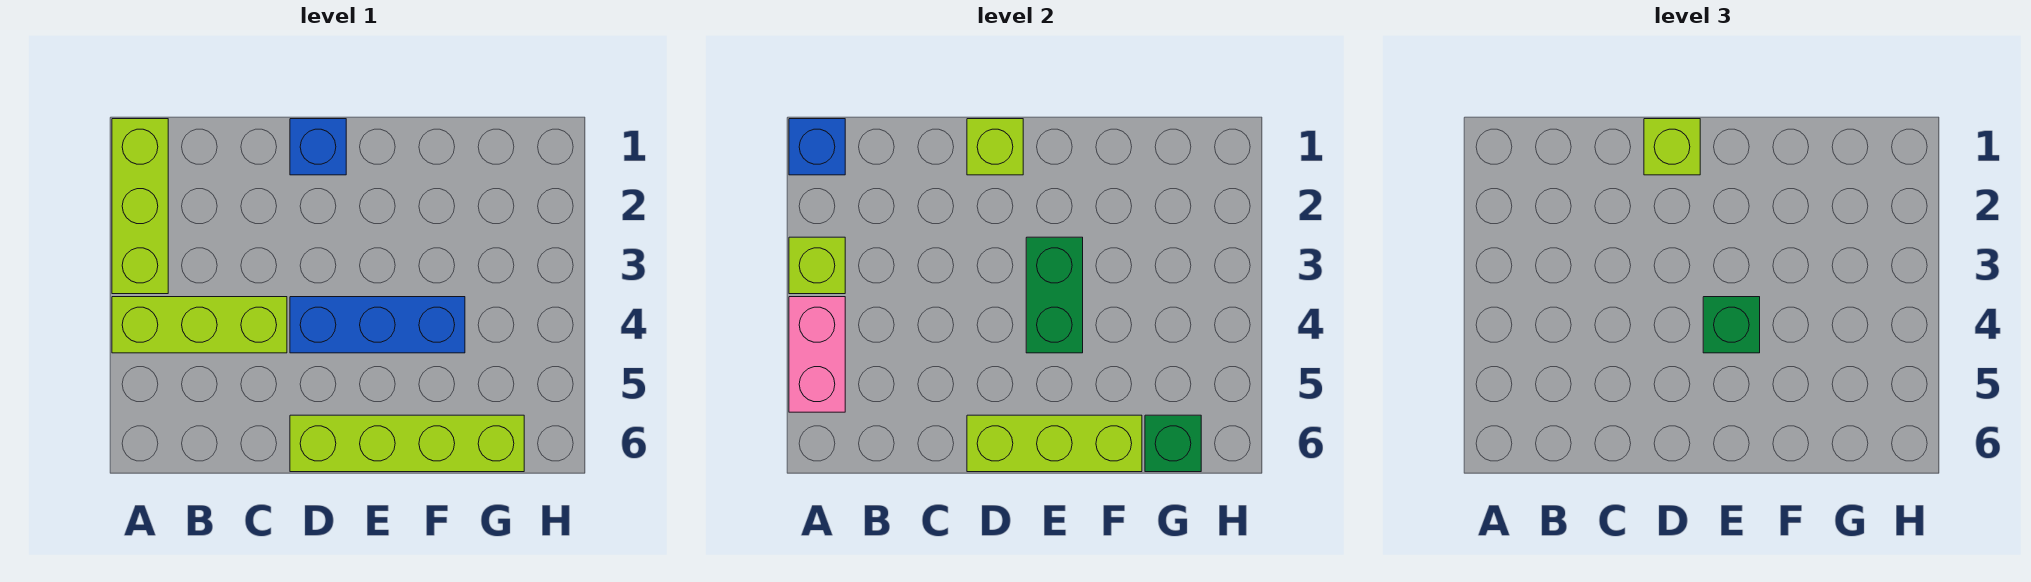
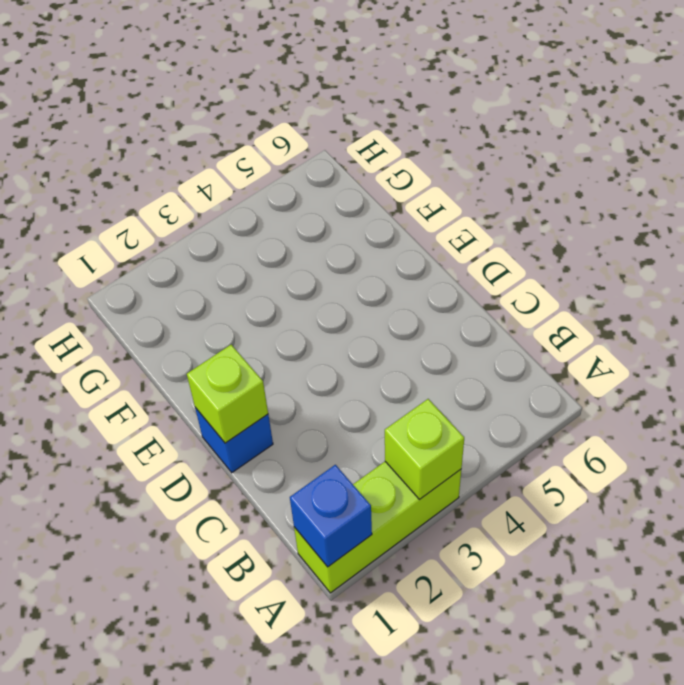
none -> lime brick A4:C4 level 1
none -> blue brick D4:F4 level 1
none -> lime brick D6:G6 level 1

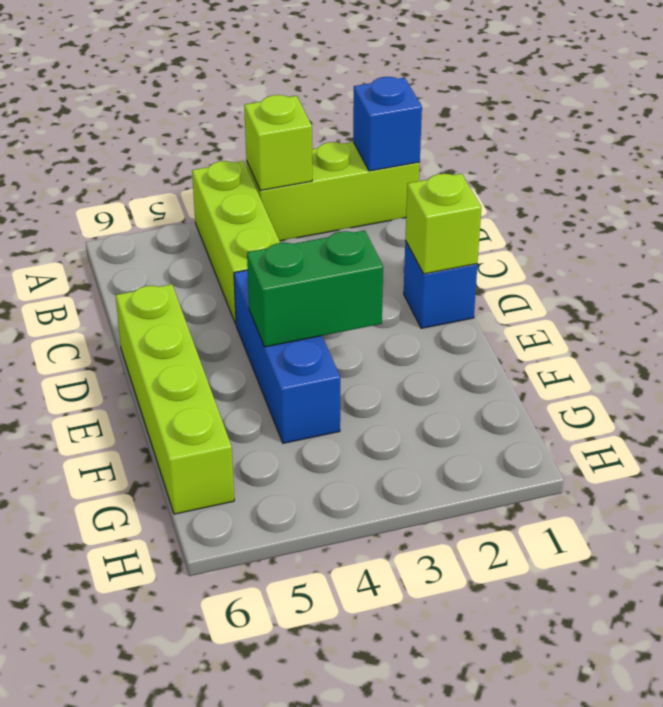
none -> pink brick A4:A5 level 2
none -> lime brick D6:F6 level 2
none -> green brick G6 level 2

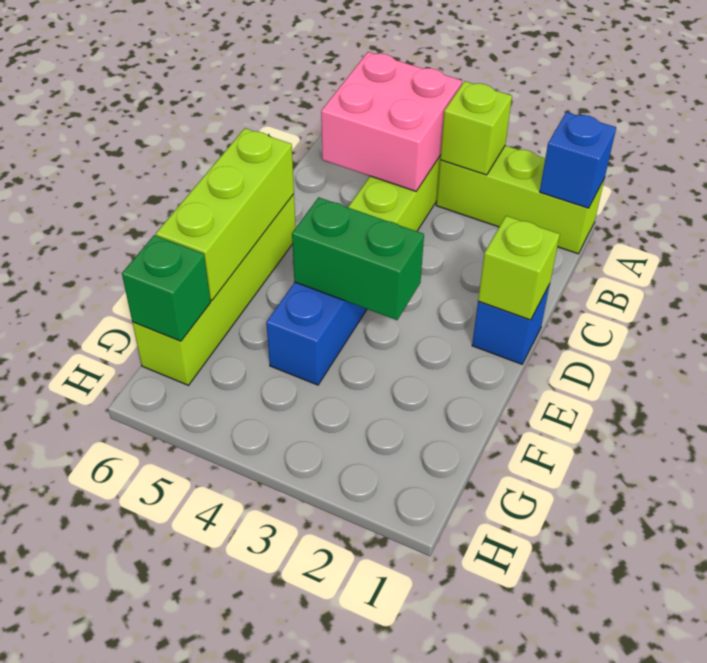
pink brick A4:B5 level 2 -> pink brick A4:A5 level 2
none -> lime brick D1 level 3
none -> green brick E4 level 3

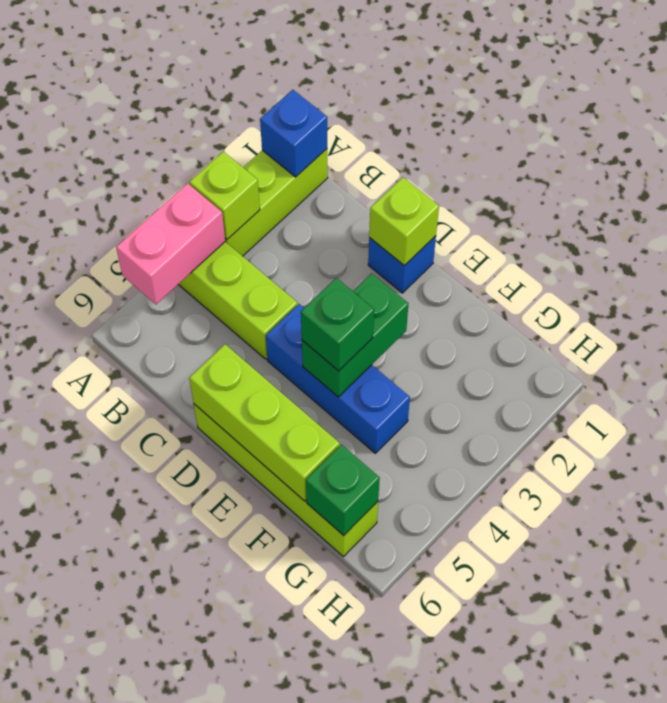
none -> lime brick D1 level 3

